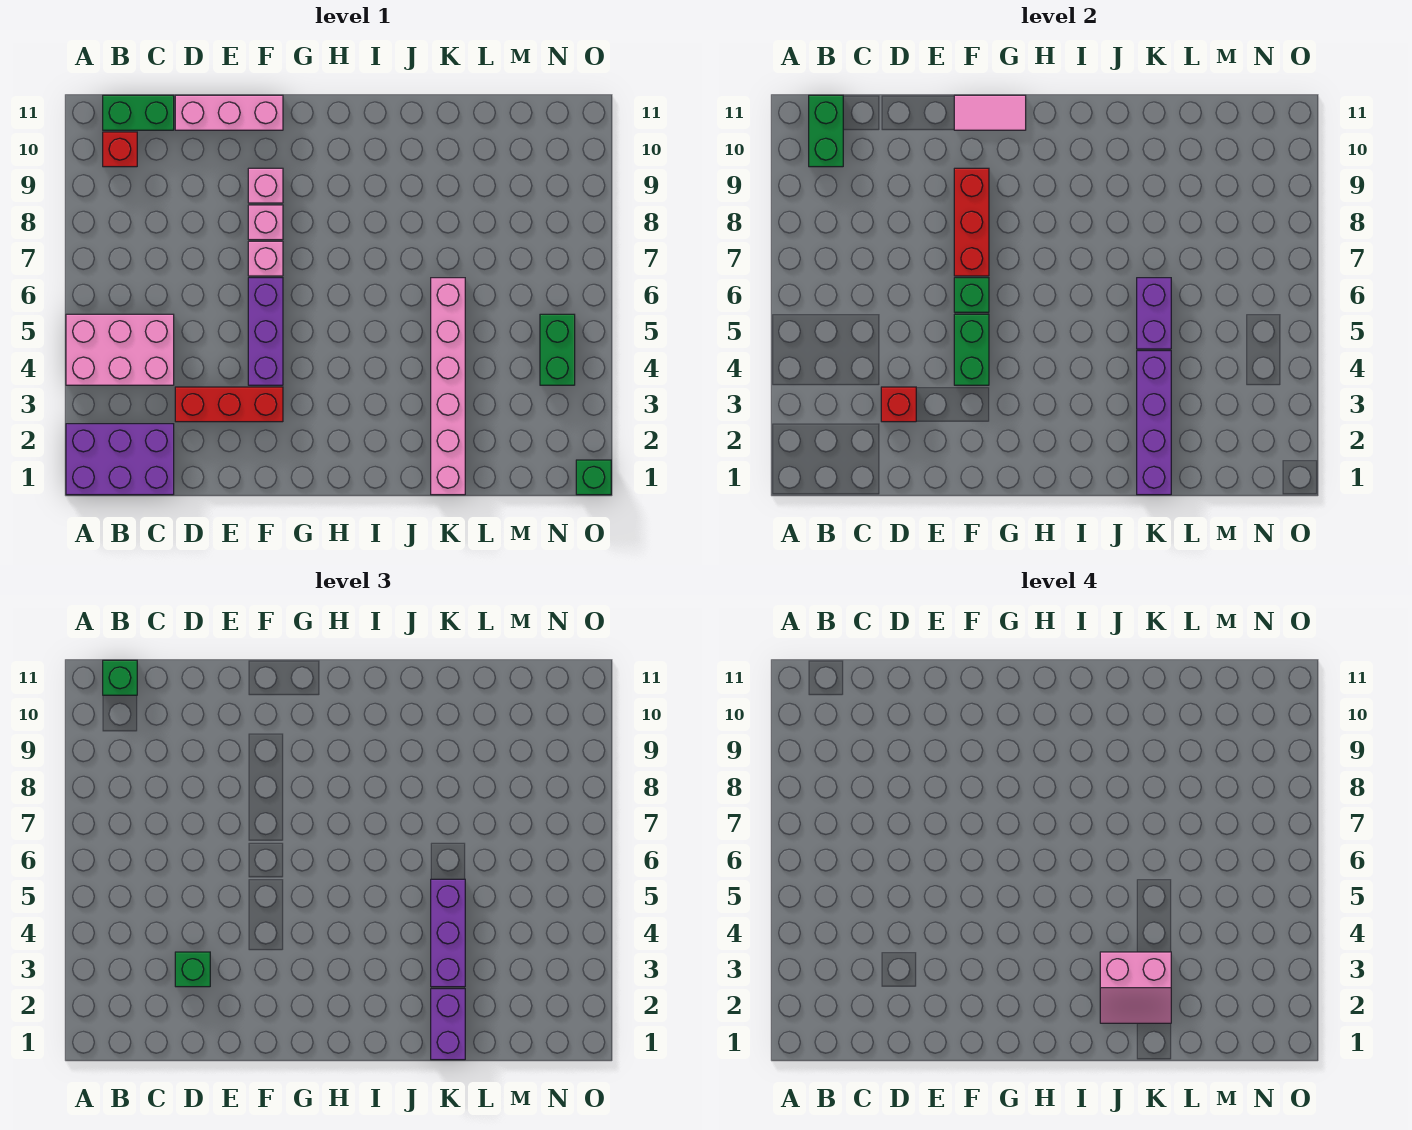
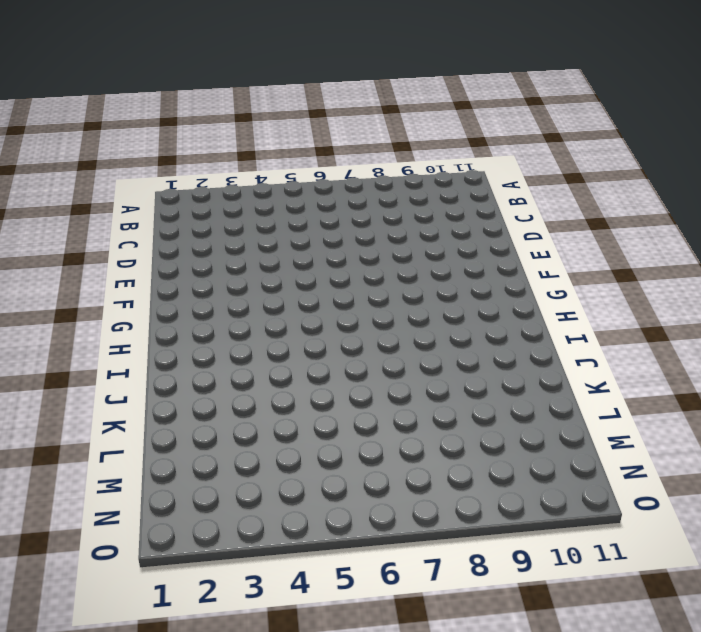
none -> purple brick A1:C2 level 1
none -> pink brick A4:C5 level 1
none -> red brick B10 level 1

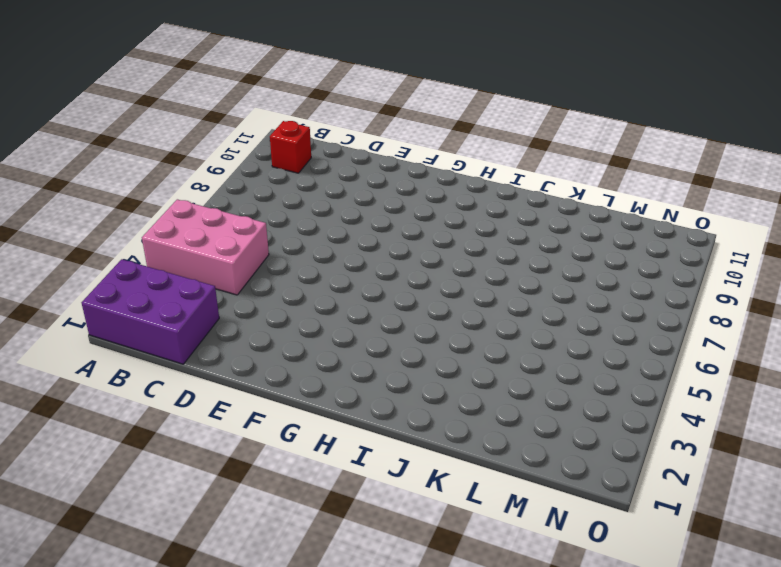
none -> green brick B11:C11 level 1
none -> red brick D3:F3 level 1
none -> pink brick D11:F11 level 1

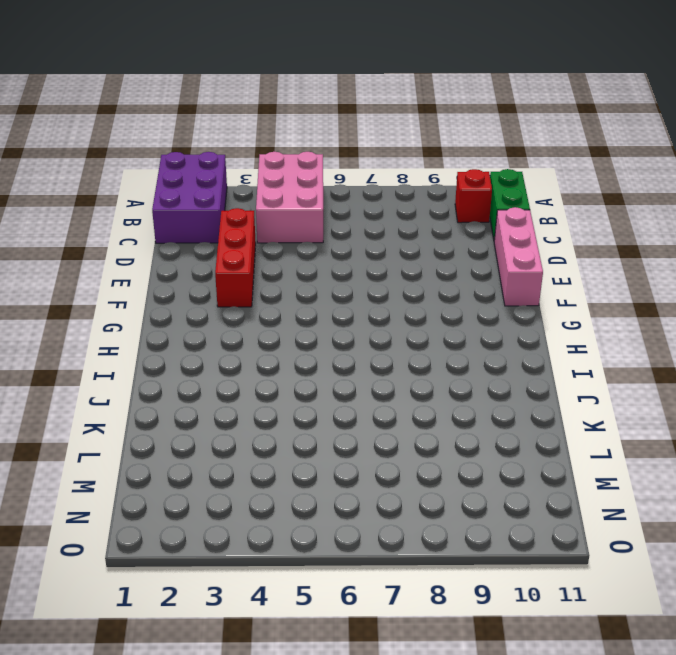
none -> purple brick F4:F6 level 1
none -> pink brick F7 level 1
none -> pink brick F8 level 1

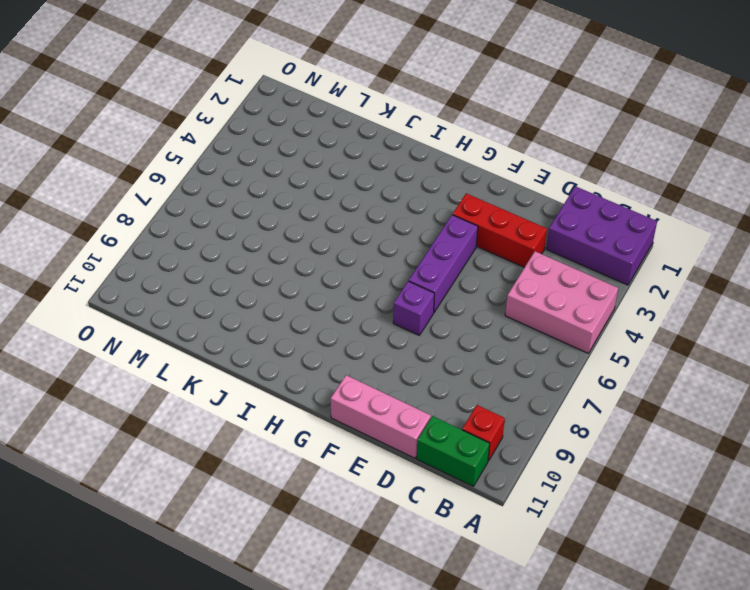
purple brick F7 level 1 -> pink brick F7 level 1
none -> pink brick F8 level 1
none -> pink brick F9 level 1
none -> pink brick K1:K6 level 1

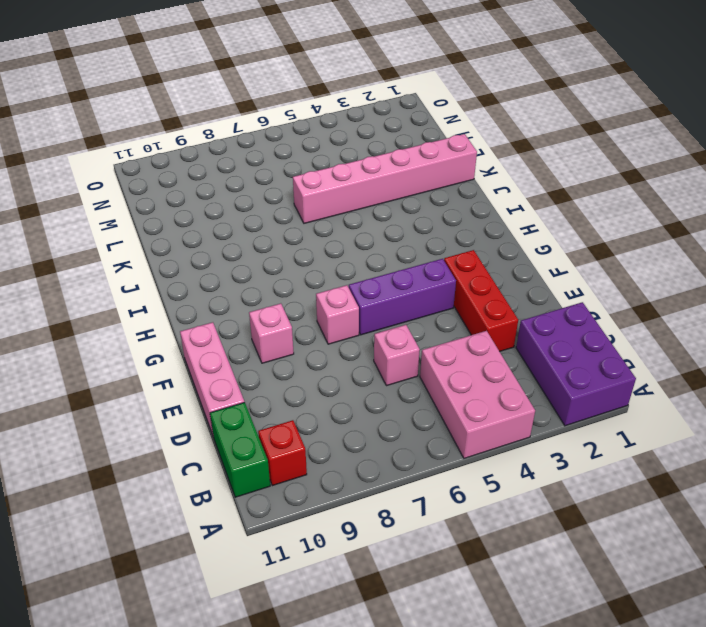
pink brick D6 level 1 -> pink brick F8 level 1
none -> green brick N4:N5 level 1
none -> green brick O1 level 1
none -> green brick B10:B11 level 2

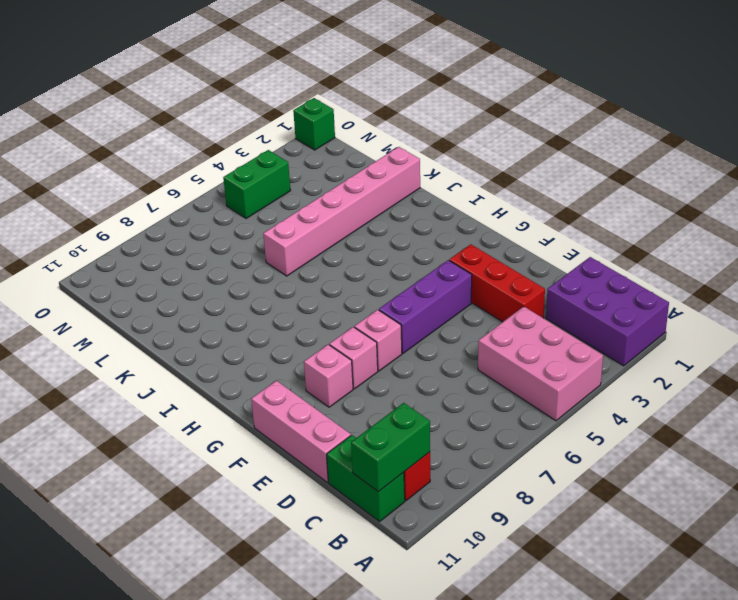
none -> red brick D3 level 2
none -> green brick F4:F5 level 2
none -> green brick F6 level 2

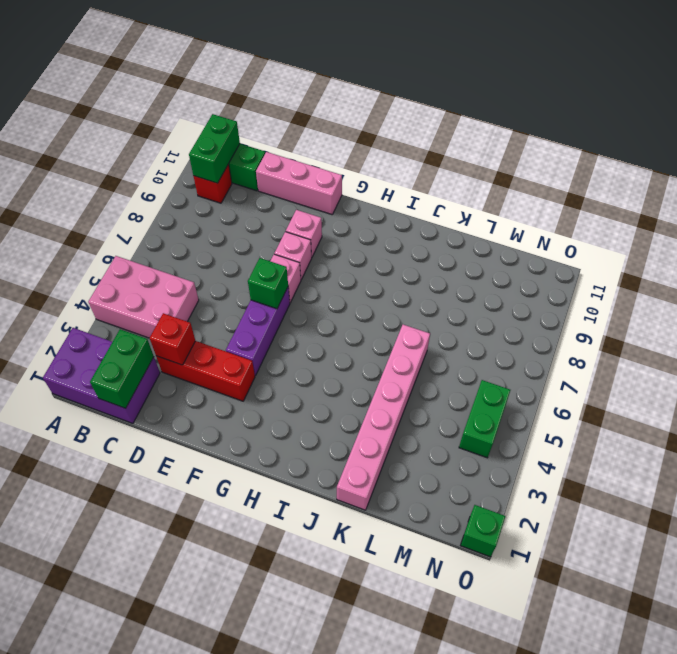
green brick C1:C2 level 2 -> green brick F4:F5 level 2
none -> red brick F7:F9 level 2
none -> pink tile F11:G11 level 2
none -> purple brick K1:K4 level 2

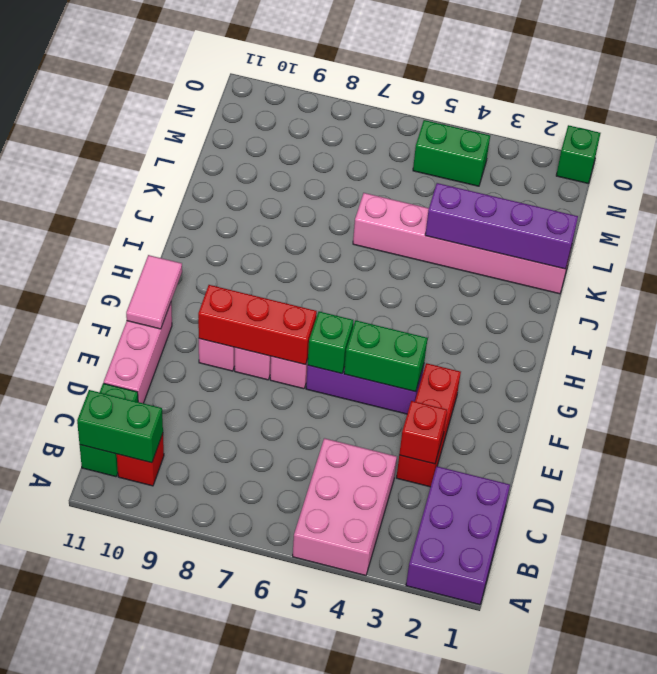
none -> purple brick K5:K6 level 2
none -> green brick B11 level 3
none -> green brick D3 level 3

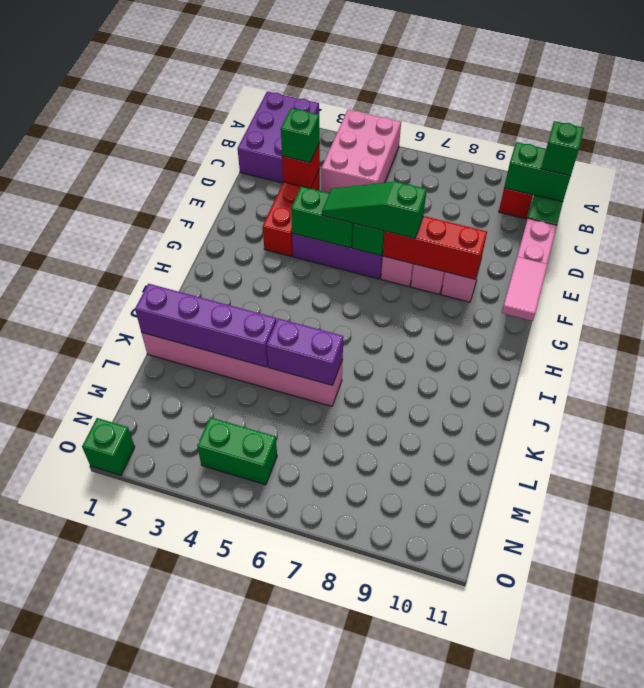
green slope F5:F7 level 3 top 7 -> none
none -> purple brick K1:K2 level 3
none -> purple brick K3:K5 level 3
none -> pink slope J2:K3 level 4 top 3

